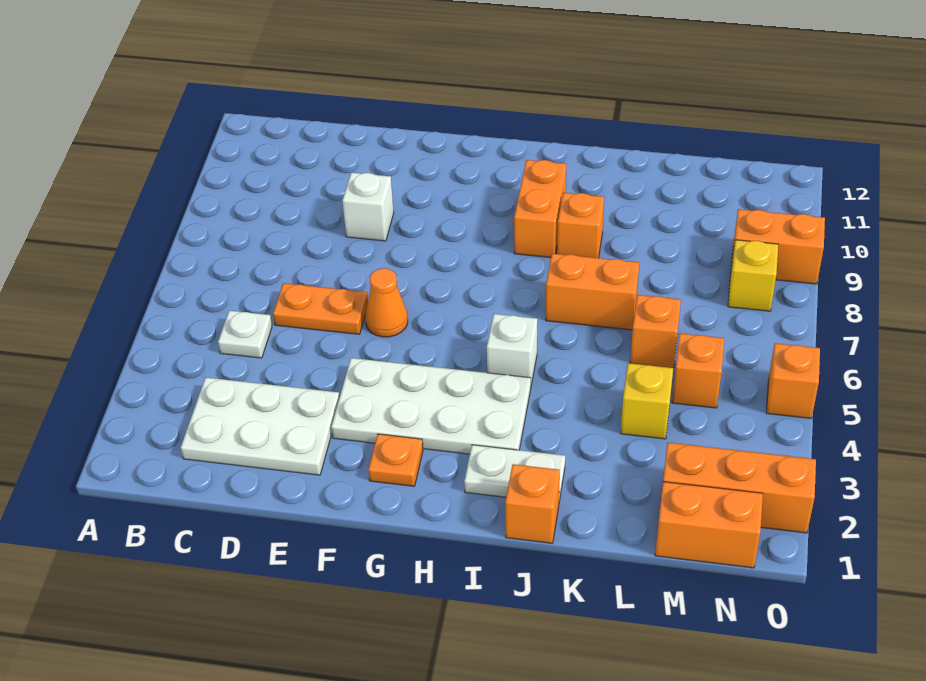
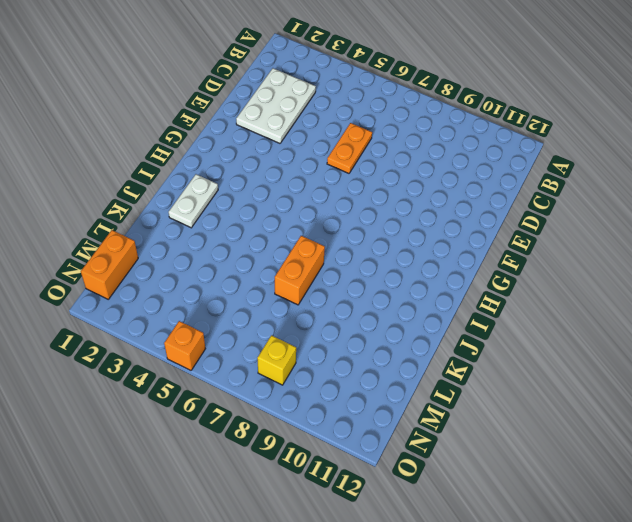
none -> white plate C5 level 1
none -> white brick E9 level 1
none -> white plate F3:I4 level 1

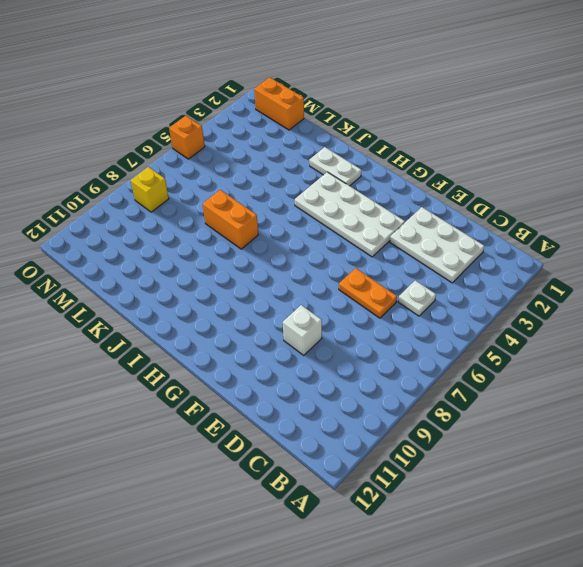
none -> orange cone F6 level 1
none -> orange plate G2 level 1
none -> white brick I5 level 1

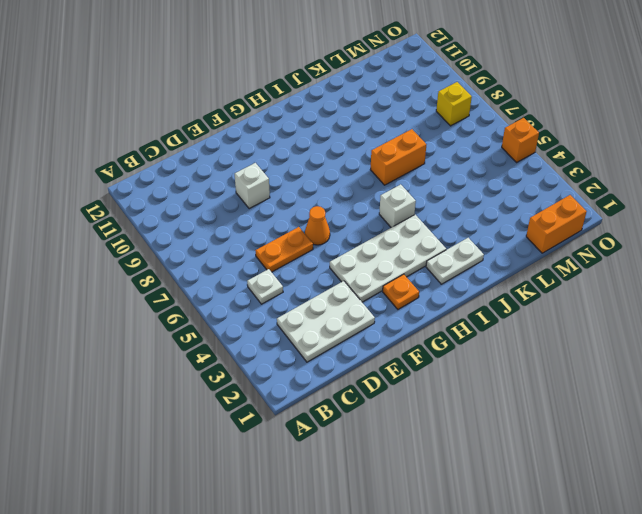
none -> orange brick I9:I10 level 1
none -> orange brick J1 level 1
none -> orange brick J9 level 1

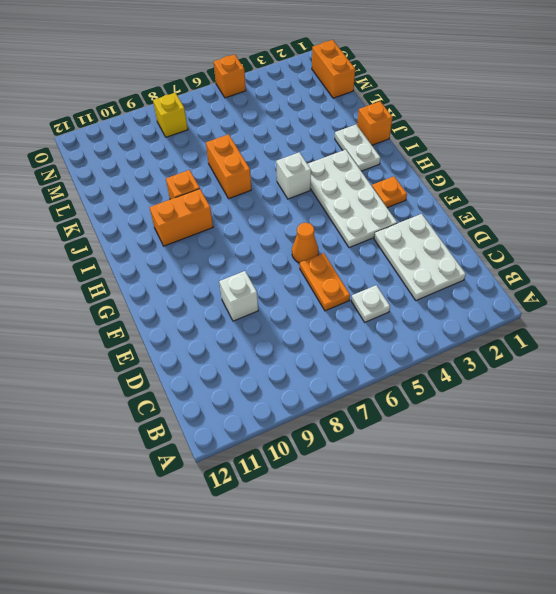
none -> yellow brick L4 level 1
none -> orange brick L6 level 1
none -> orange brick M2:O2 level 1

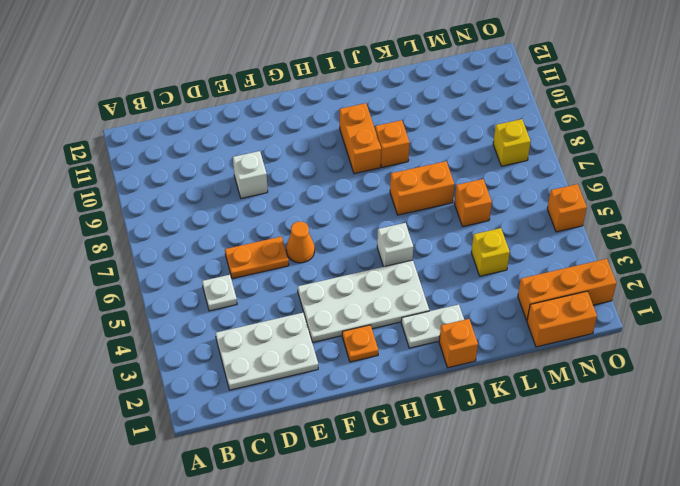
none -> orange brick M5 level 1
none -> orange brick N9:O9 level 1

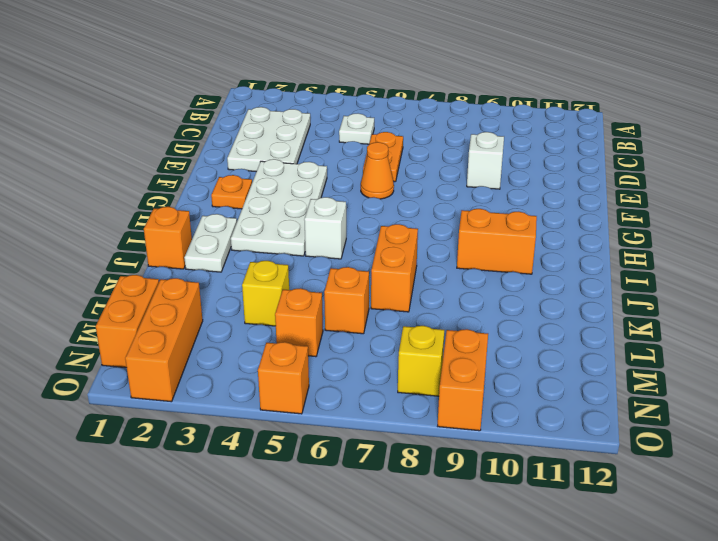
none -> orange brick J9 level 1

